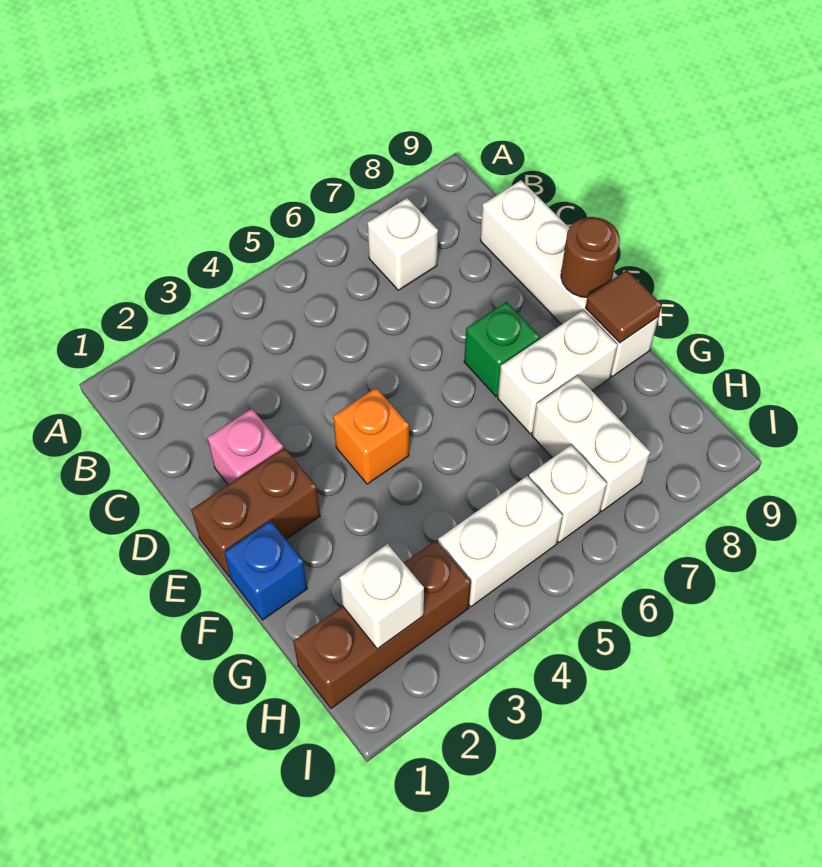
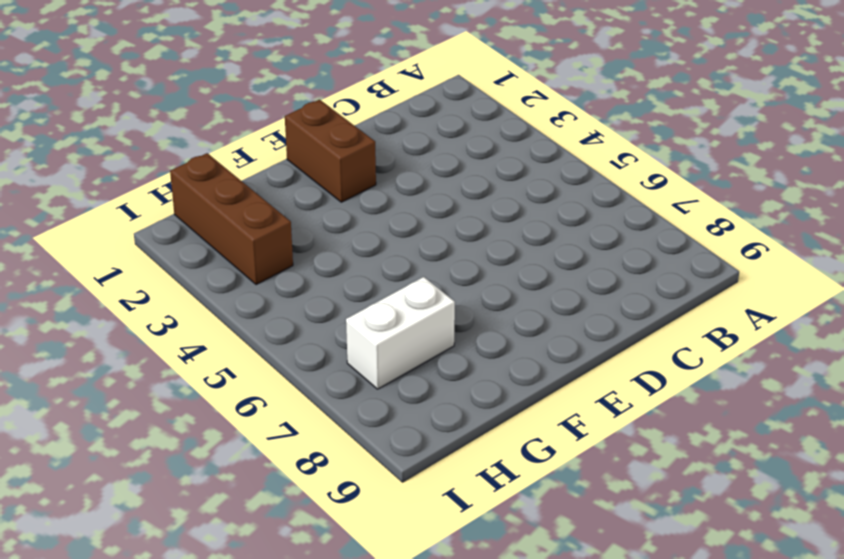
none -> white brick B7 level 1
none -> white brick C9:F9 level 1
none -> pink brick D2 level 1

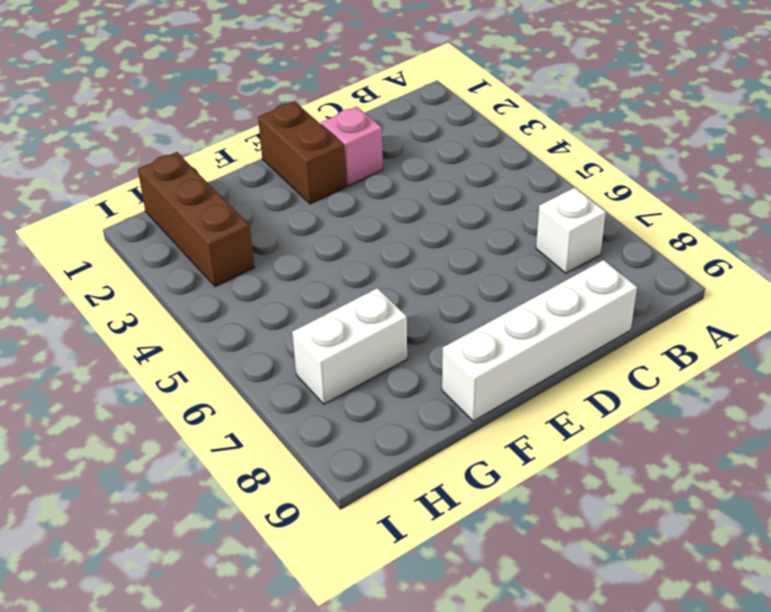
none -> orange brick E4 level 1
none -> green brick E7 level 1
none -> blue brick F1 level 1

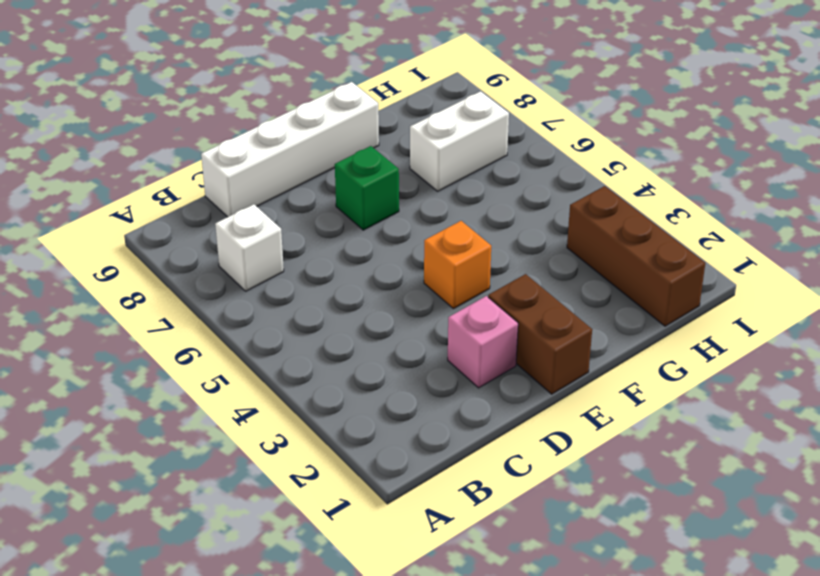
none -> blue brick F1 level 1
none -> white brick F7:F8 level 1
none -> white brick H4:H5 level 1

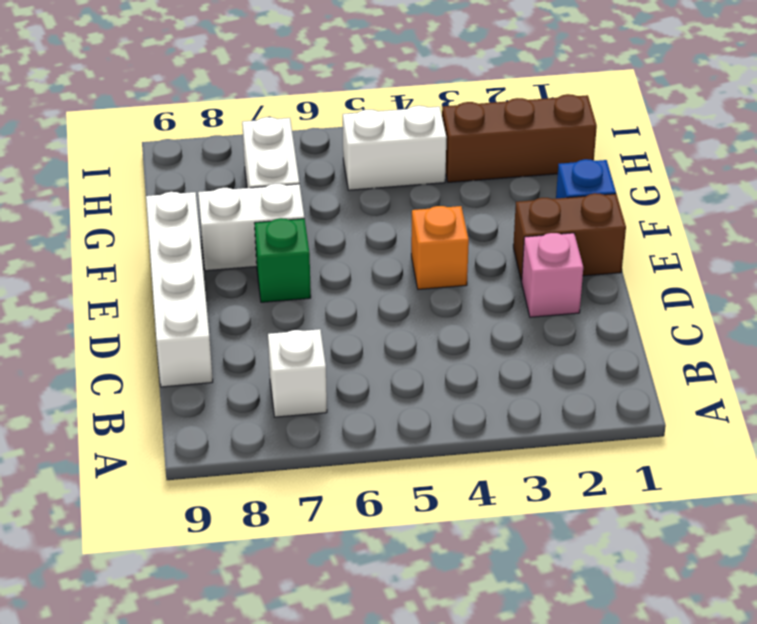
none -> white brick H6 level 1
none -> brown round brick E9 level 2
none -> brown tile F9 level 2

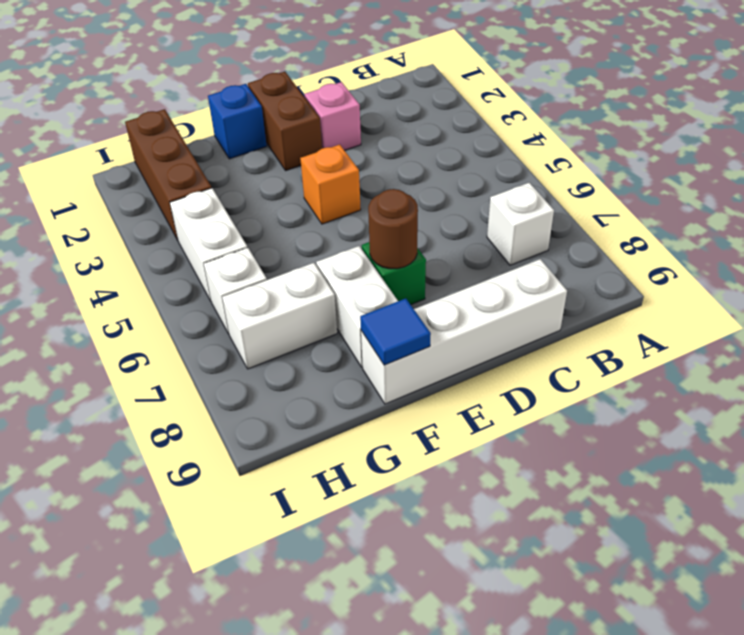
brown round brick E7 level 2 -> brown round brick E9 level 2
blue tile F9 level 2 -> brown tile F9 level 2
none -> white brick H2 level 2

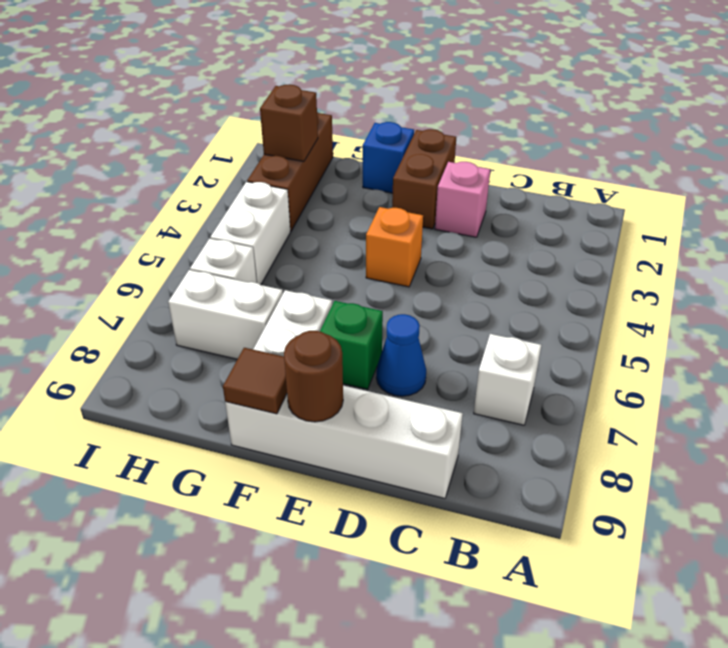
blue cone D7 level 1 -> none
brown brick H2 level 2 -> white brick H2 level 2

